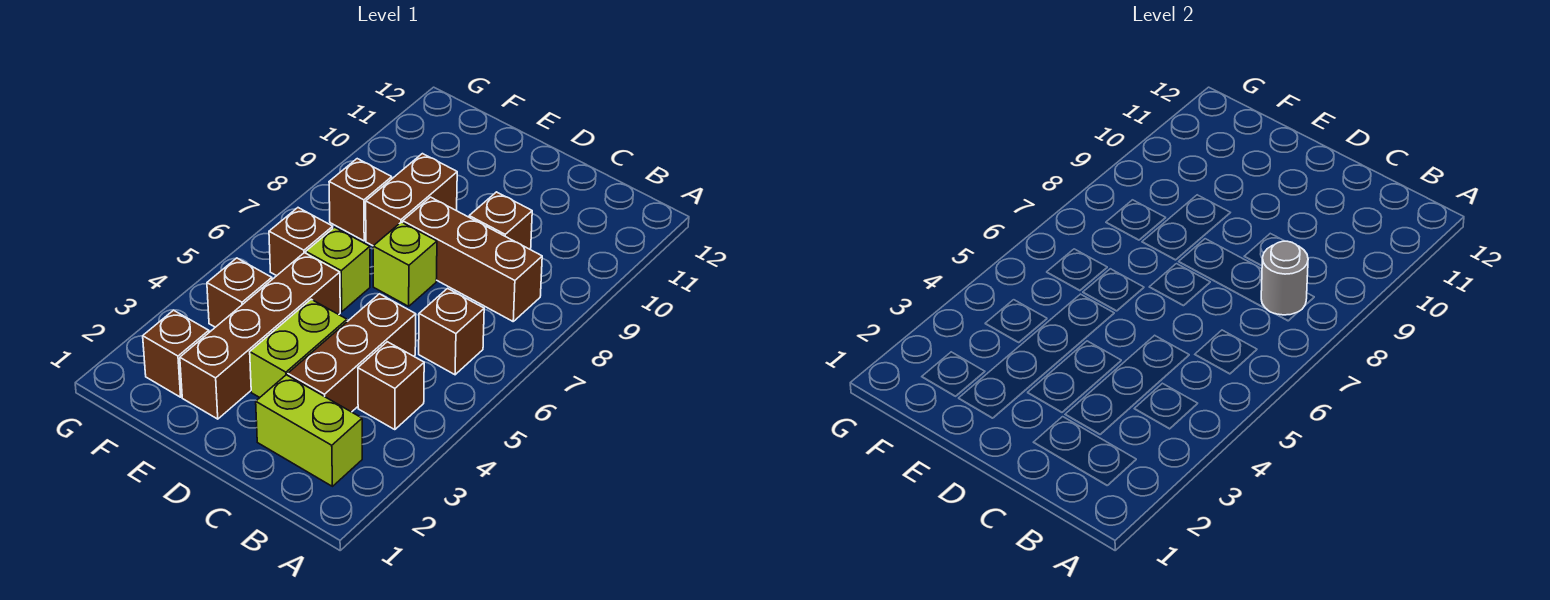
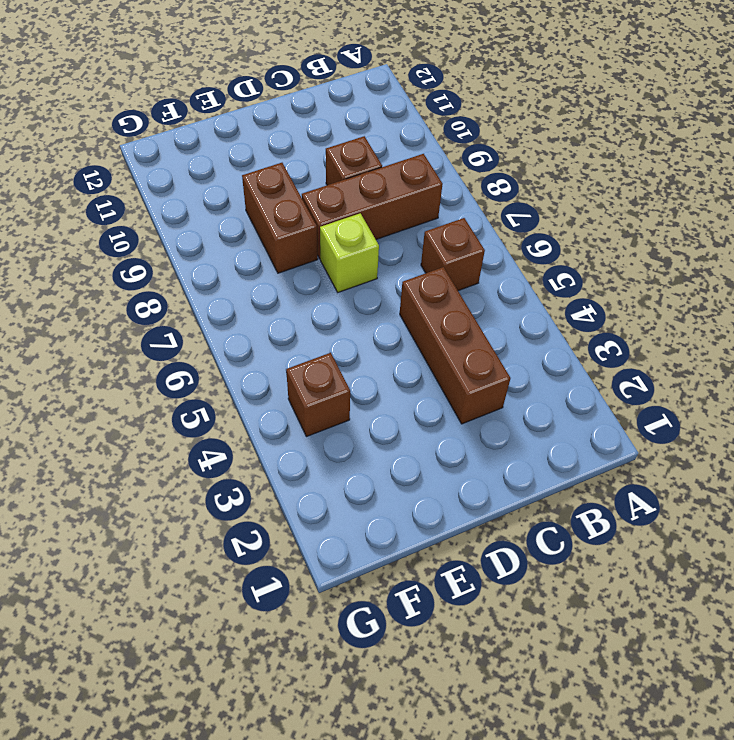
none -> lime brick B2:C2 level 1
none -> brown brick B4 level 1
none -> lime brick D3:D4 level 1

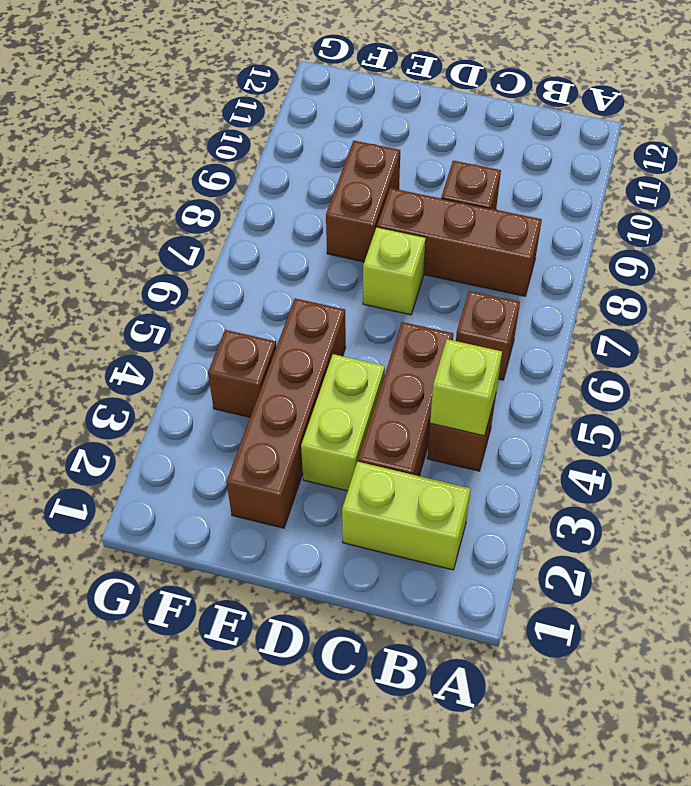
lime brick B4 level 2 -> lime brick E6 level 1
none -> brown brick F2 level 1
none -> brown brick F6 level 1
none -> brown brick F8 level 1

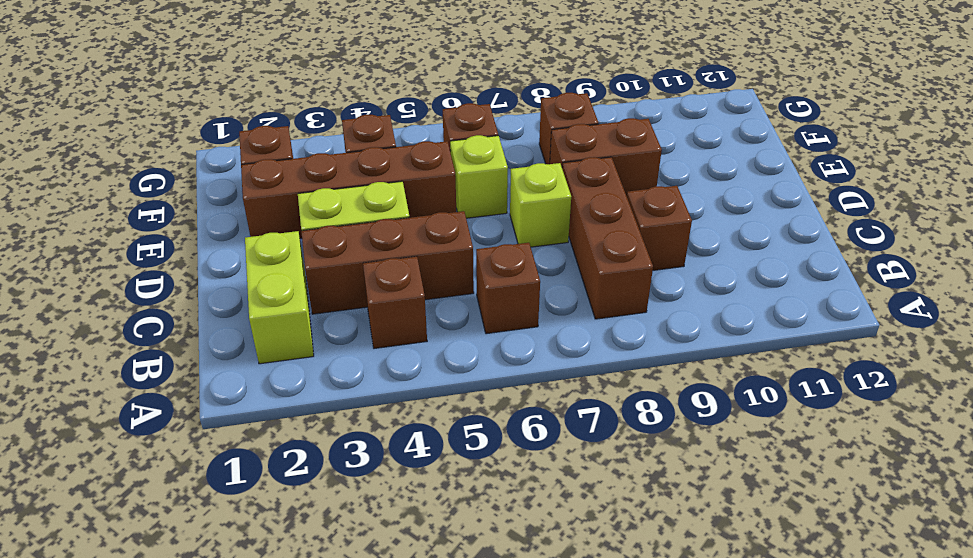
none -> grey round brick B8 level 2

